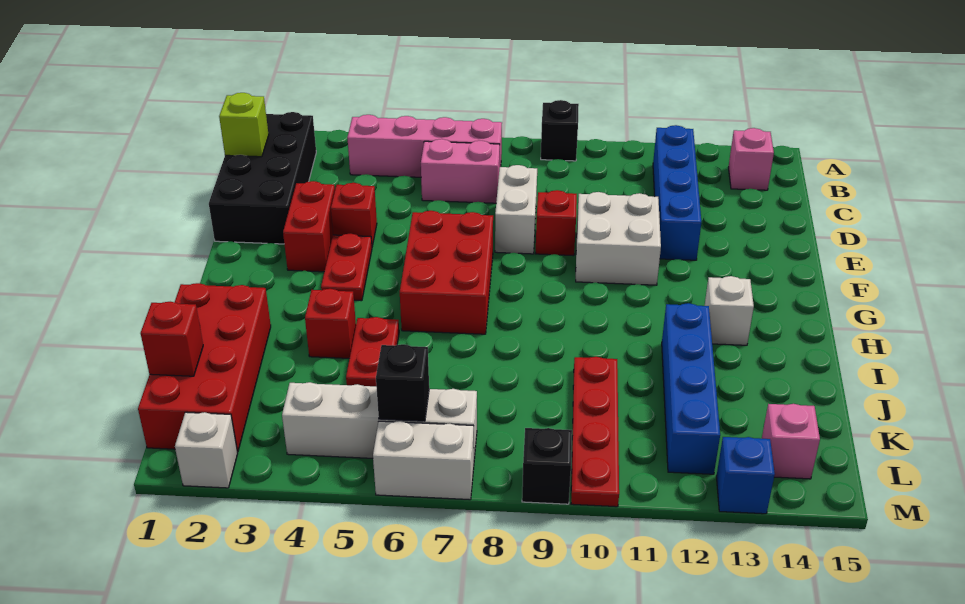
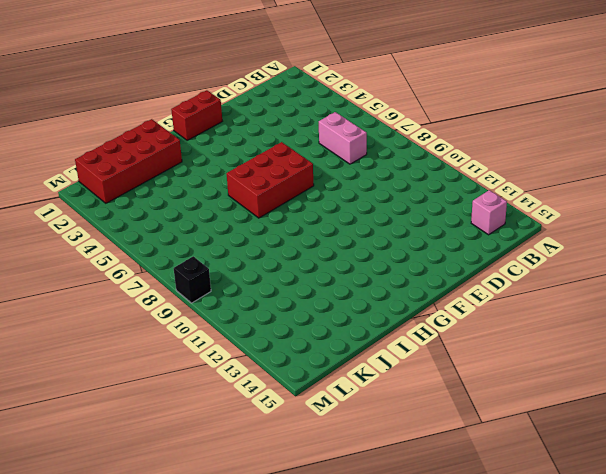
red brick F1:G1 level 1 -> red brick E3:F3 level 1
none -> black brick A9 level 1
none -> black brick B1:E2 level 1
none -> pink brick B4:B7 level 1

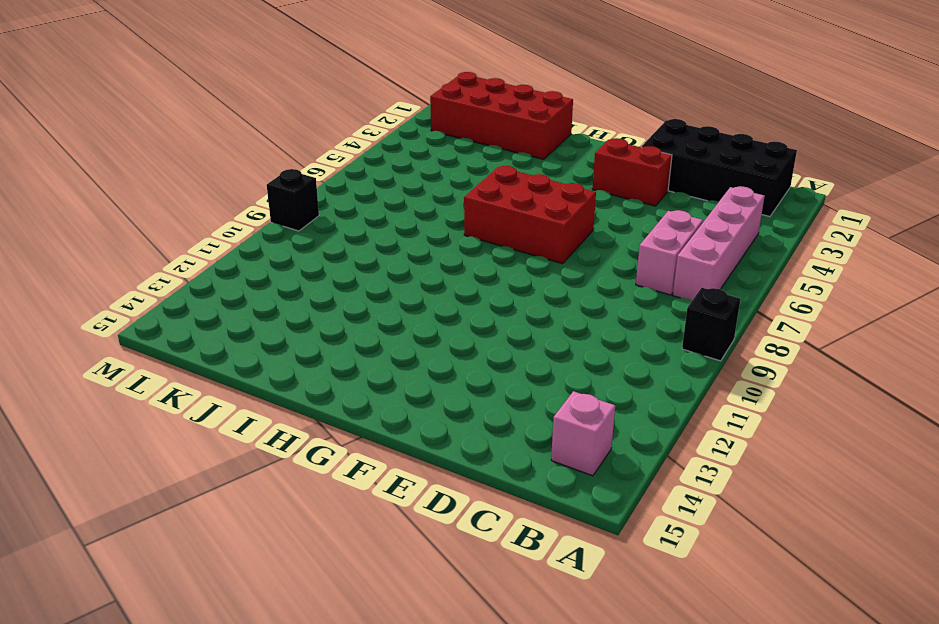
none -> blue brick B12:E12 level 1
none -> white brick D8:E8 level 1
none -> red brick E4 level 1

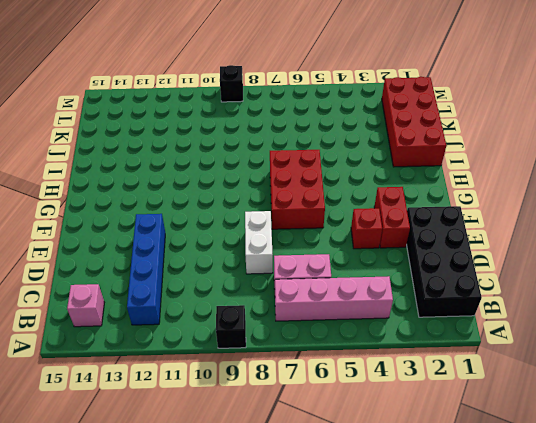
none -> red brick E9 level 1
none -> white brick E10:F11 level 1
none -> red plate F4:G4 level 1

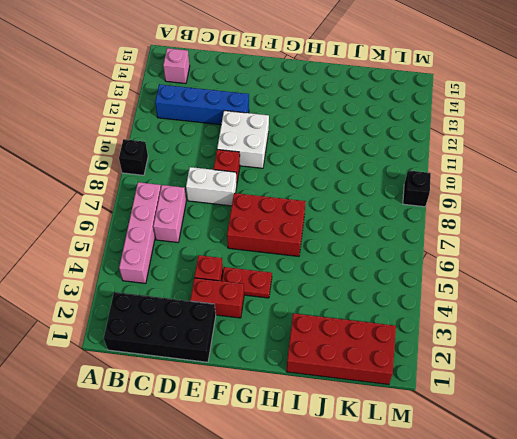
none -> white brick H13 level 1
none -> red brick I4 level 1
none -> red plate I5:J5 level 1

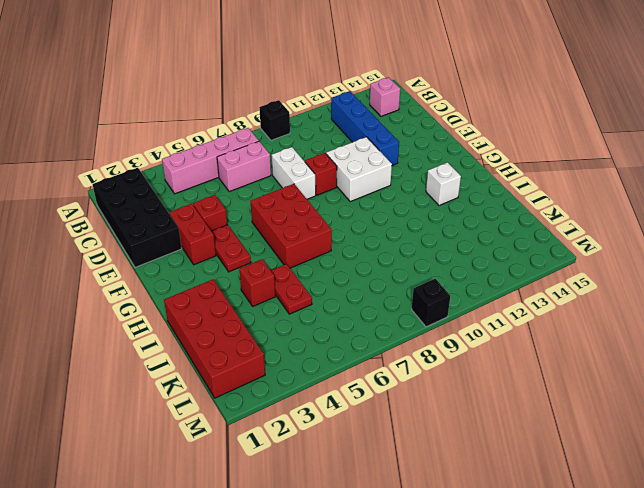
none -> blue brick I12:L12 level 1
none -> red plate J10:M10 level 1
none -> white brick L4:L7 level 1

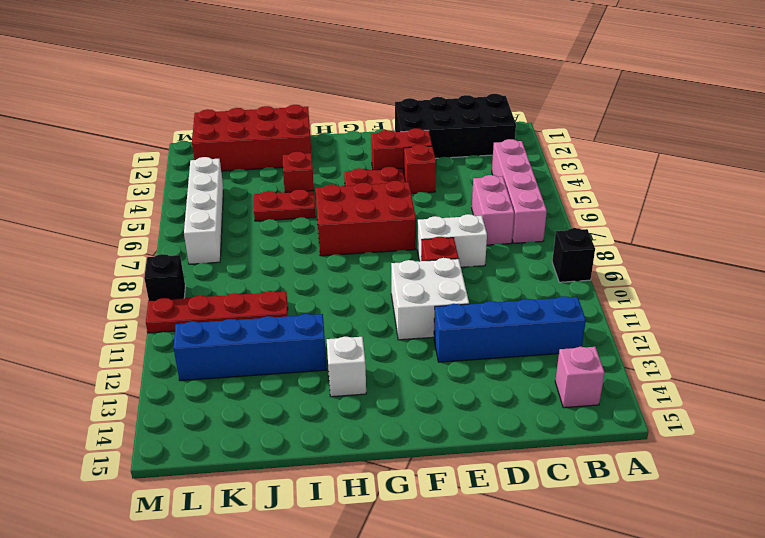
none -> pink brick L14 level 1
none -> white brick M2 level 1
none -> white brick M6:M7 level 1

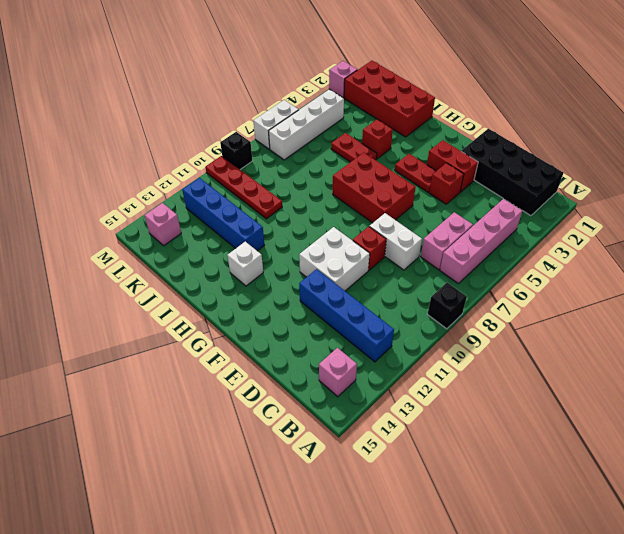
pink brick M2 level 1 -> white brick M2 level 1
none -> blue brick M13 level 1
none -> lime brick C1 level 2
none -> red brick K1 level 2

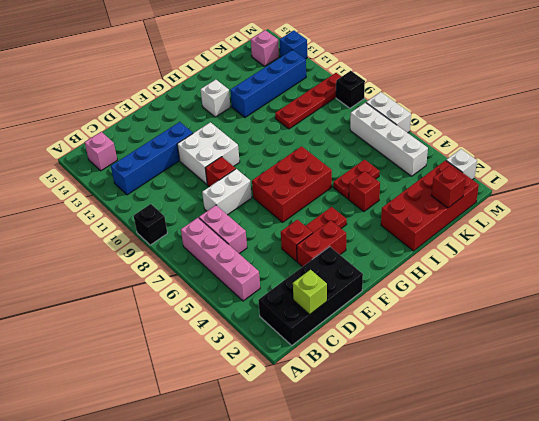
none -> black brick L6 level 2

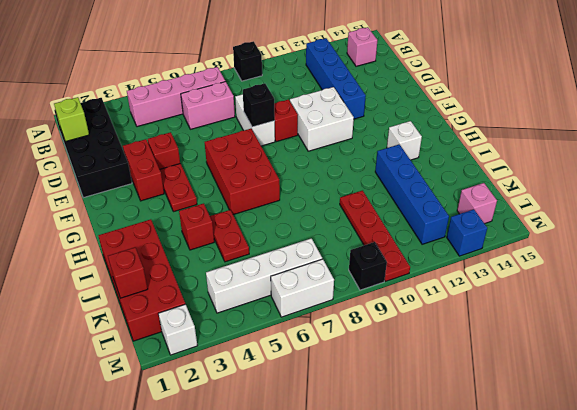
black brick E8 level 2 -> black brick L6 level 2

